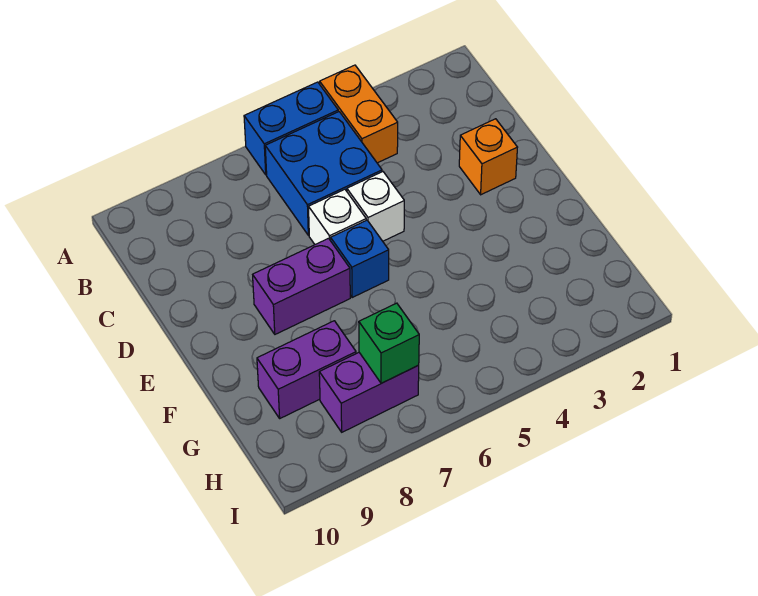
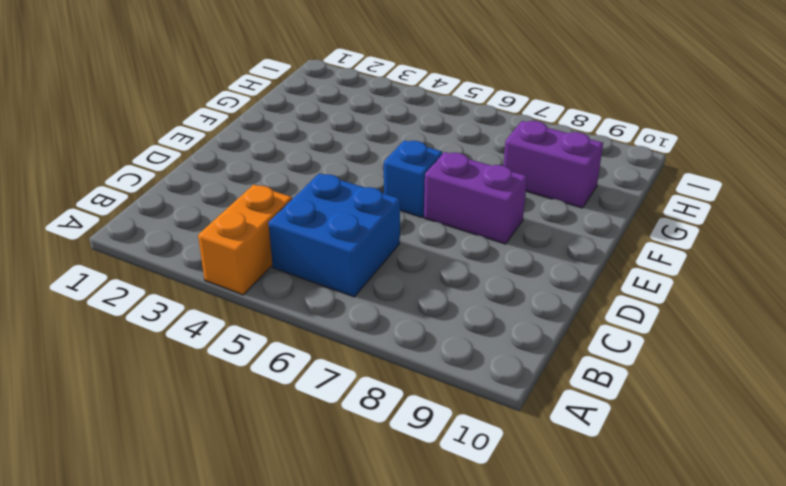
none -> blue brick A5:A6 level 1
none -> orange brick D2 level 1

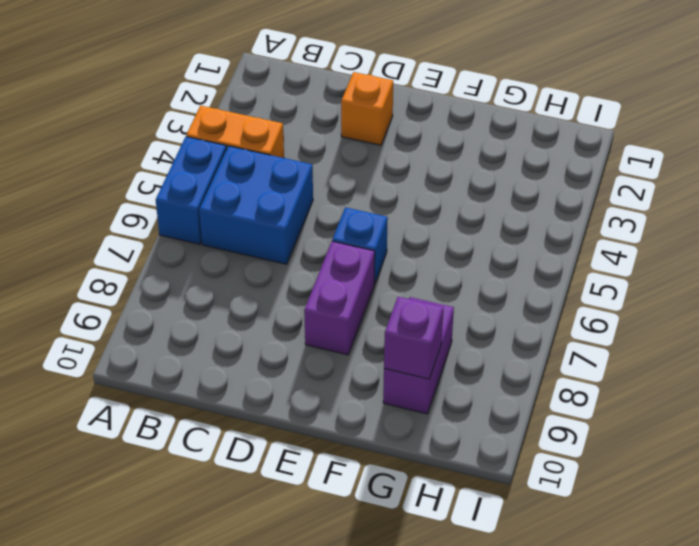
purple brick G9 level 2 -> none
none -> white brick D5 level 1
none -> white brick D6 level 1

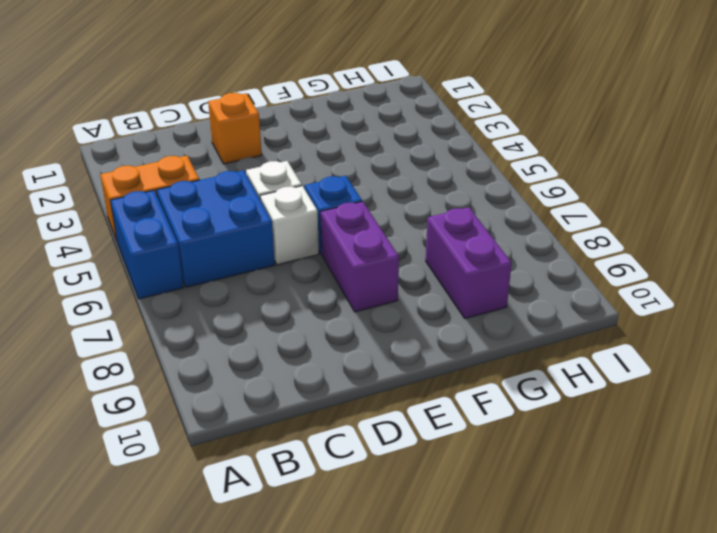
none -> purple brick H7:H8 level 1
none -> green brick H7 level 2

